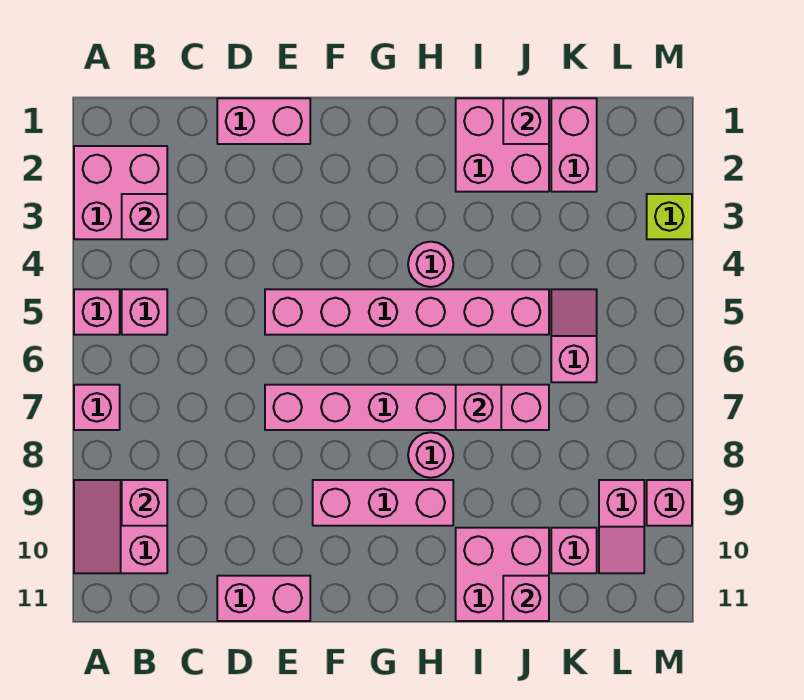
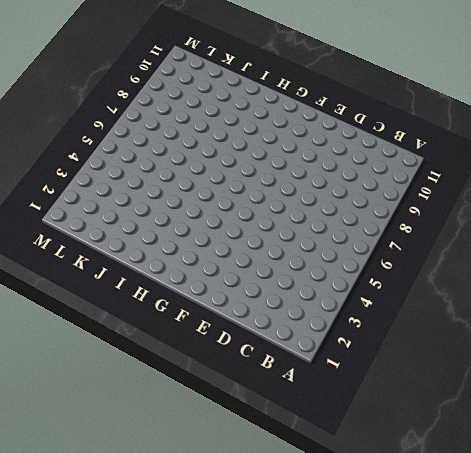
none -> pink brick A2:B3 level 1
none -> pink brick A5 level 1
none -> pink brick A7 level 1

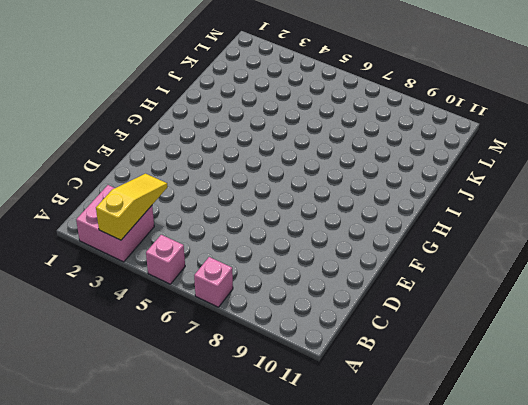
yellow slope A3:C3 level 2 top A -> pink brick B3 level 2
none -> pink slope A9:B10 level 1 top B
none -> pink brick B5 level 1
none -> pink brick D1:E1 level 1

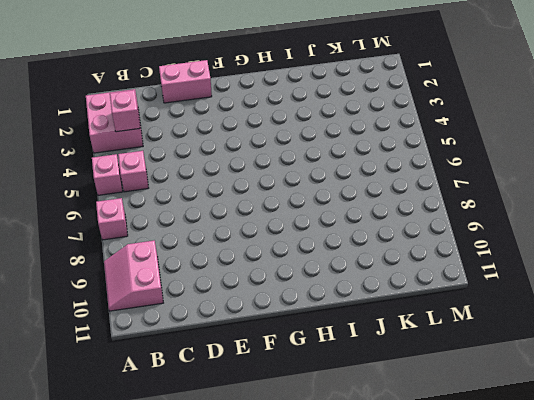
none -> pink brick D11:E11 level 1
none -> pink brick E5:J5 level 1
none -> pink brick E7:J7 level 1

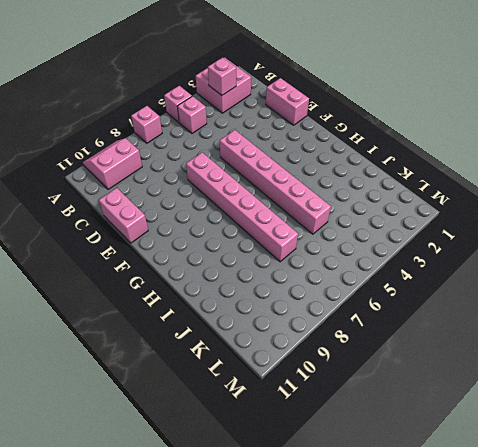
none -> pink brick F9:H9 level 1
none -> pink round brick H4 level 1
none -> pink round brick H8 level 1

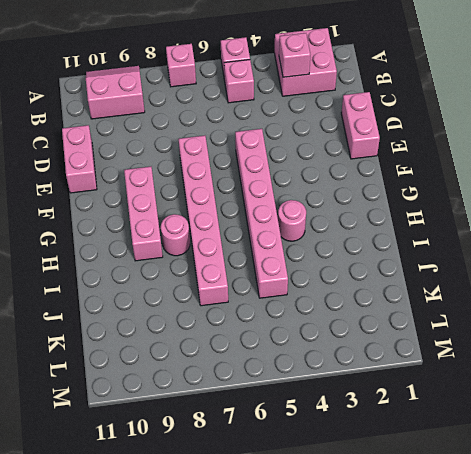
none -> pink brick I1:J2 level 1
none -> pink brick I10:J11 level 1
none -> pink brick K1:K2 level 1

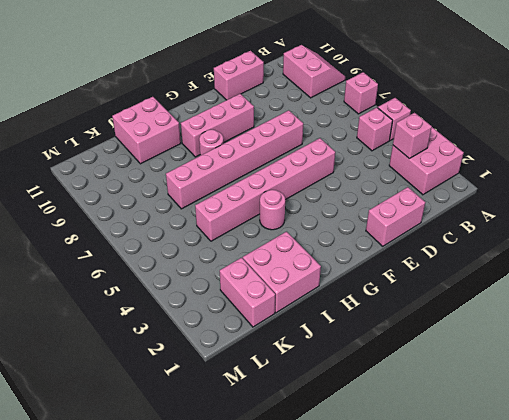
none -> pink slope K5:K6 level 1 top 6
none -> pink brick K10 level 1
none -> pink slope L9:L10 level 1 top 9

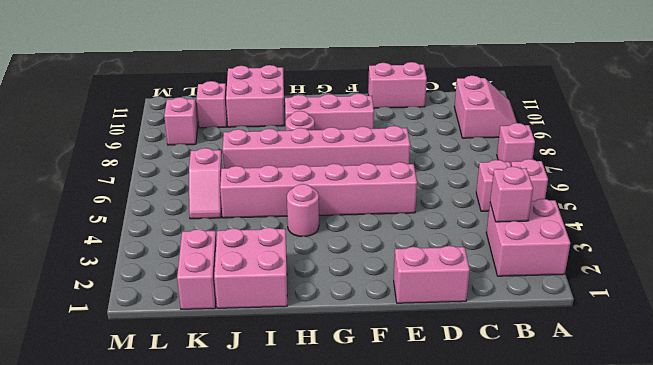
none -> lime brick M3 level 1
none -> pink brick M9 level 1
none -> pink brick B9 level 2

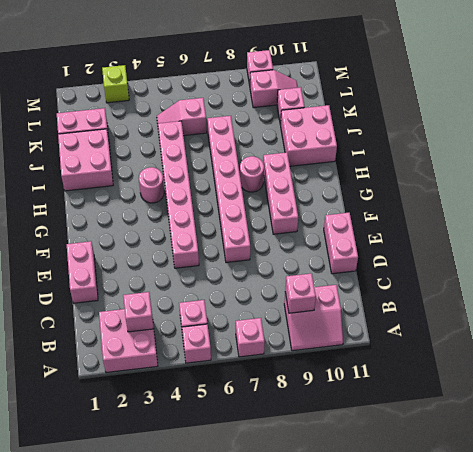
none -> pink brick I7 level 2
none -> pink brick J1 level 2
none -> pink brick J11 level 2

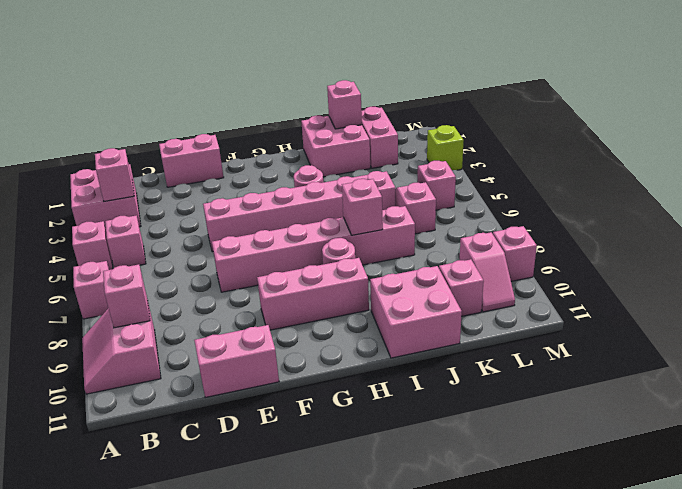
pink brick L5 level 1 -> pink brick J11 level 2

